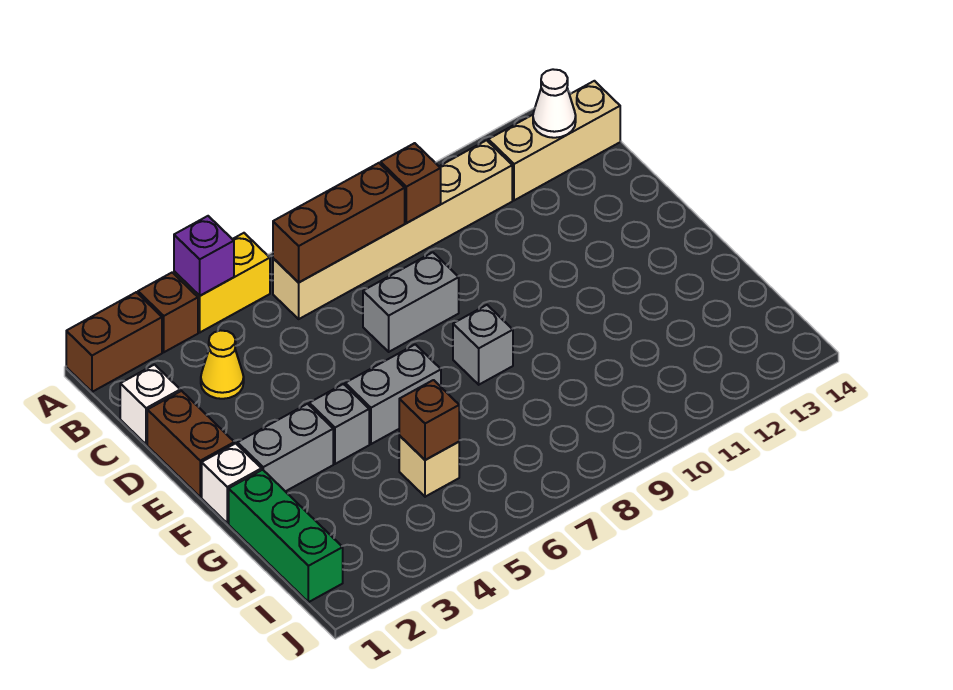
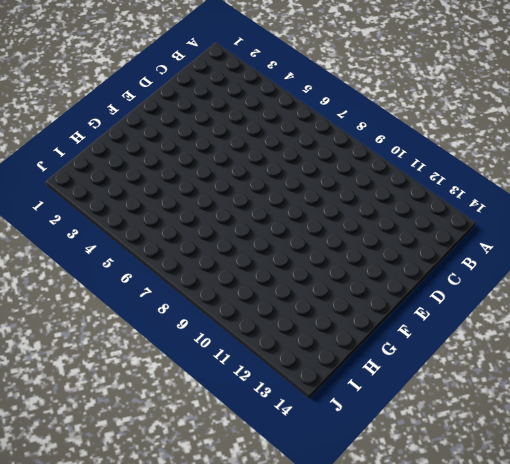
none -> brown brick A1:A2 level 1
none -> brown brick A3 level 1
none -> yellow brick A4:A5 level 1

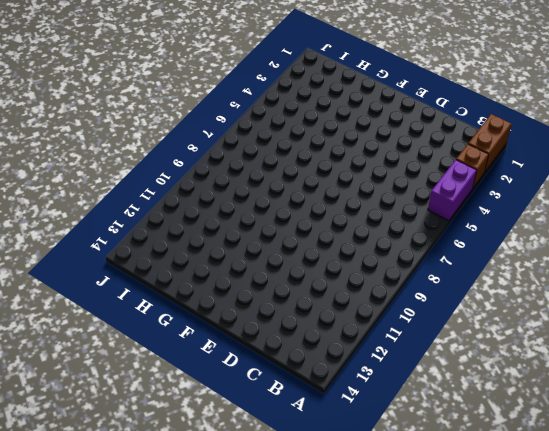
purple brick A4:A5 level 1 -> yellow brick A4:A5 level 1
none -> tan brick B6:B11 level 1
none -> tan brick B12:B14 level 1
none -> white brick C1 level 1

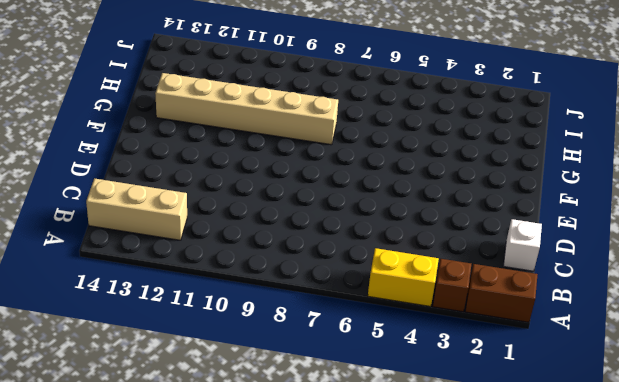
tan brick G8:G13 level 1 -> tan brick B6:B11 level 1
none -> yellow cone C3 level 1
none -> brown brick D1:E1 level 1
none -> grey brick D7:D8 level 1

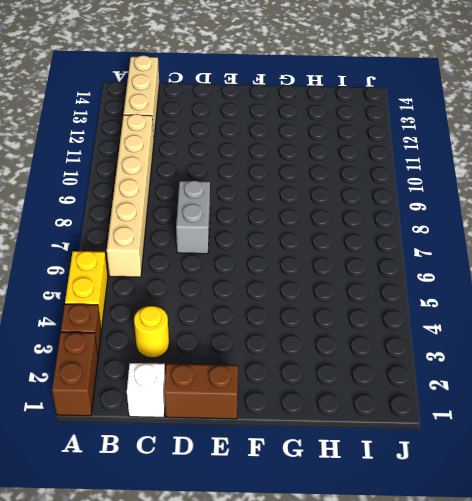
yellow round brick C3 level 1 -> yellow cone C3 level 1
none -> white brick F1 level 1
none -> grey brick F2:F3 level 1
none -> grey brick F4 level 1

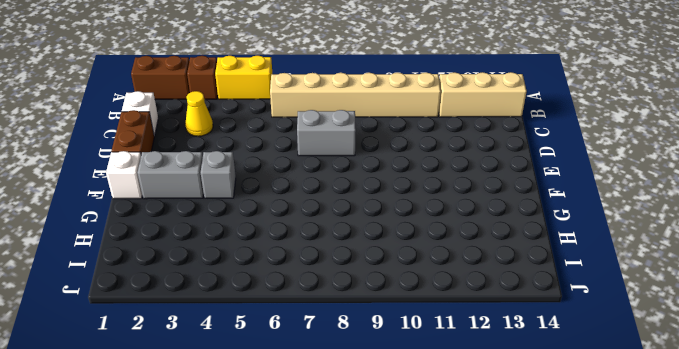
none -> grey brick F5:F6 level 1
none -> grey brick F8 level 1
none -> green brick G1:I1 level 1

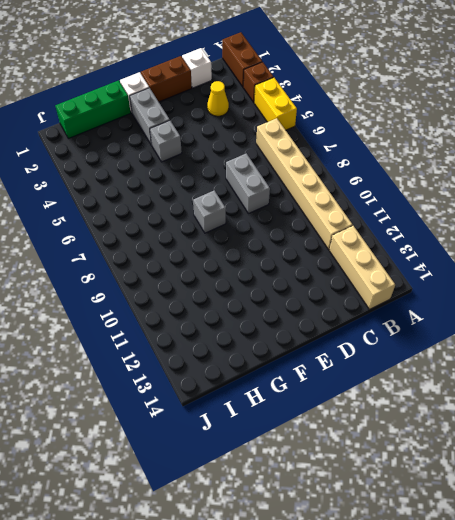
none -> grey brick F5:F6 level 1
none -> tan brick H5 level 1
none -> purple brick A4 level 2

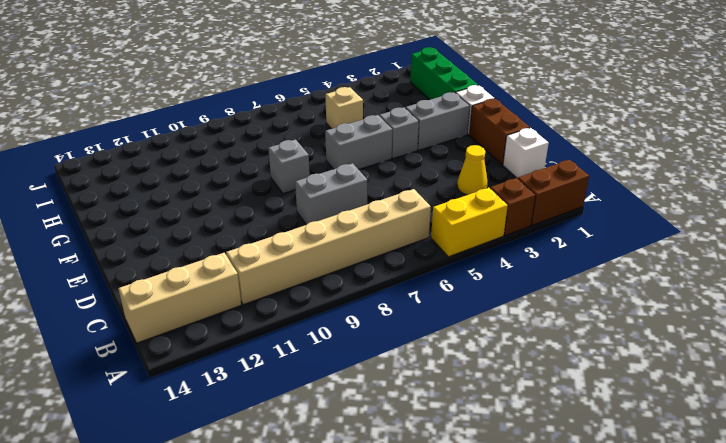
none -> purple brick A4 level 2
none -> brown brick B6:B8 level 2
none -> brown brick B9 level 2

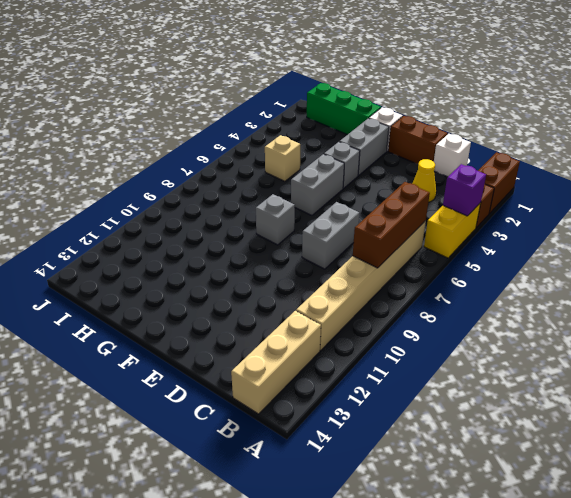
none -> brown brick B9 level 2
none -> white cone B13 level 2
none -> brown brick H5 level 2

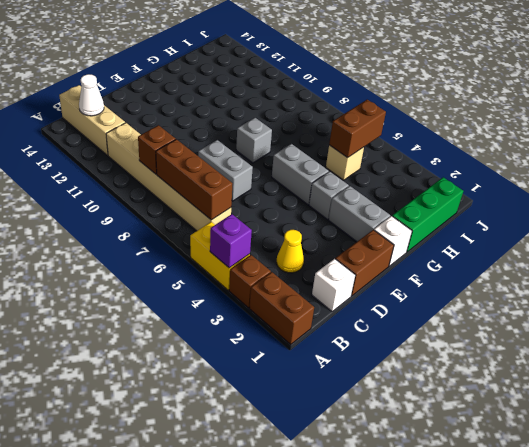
brown brick H5:I5 level 2 -> brown brick H5 level 2

